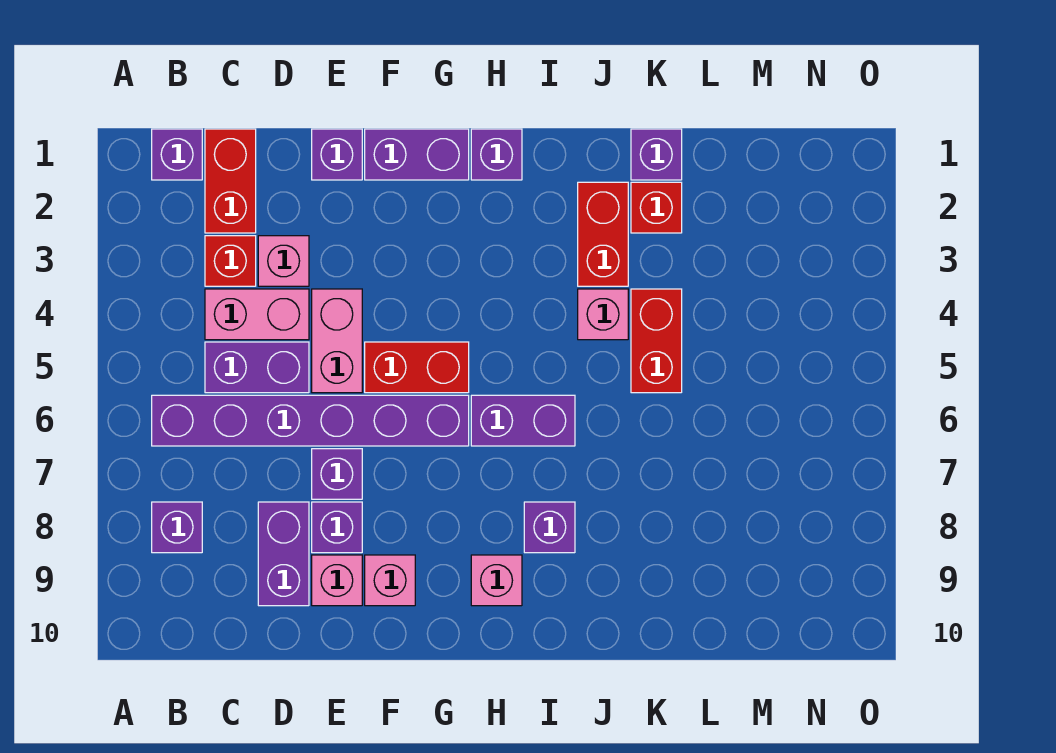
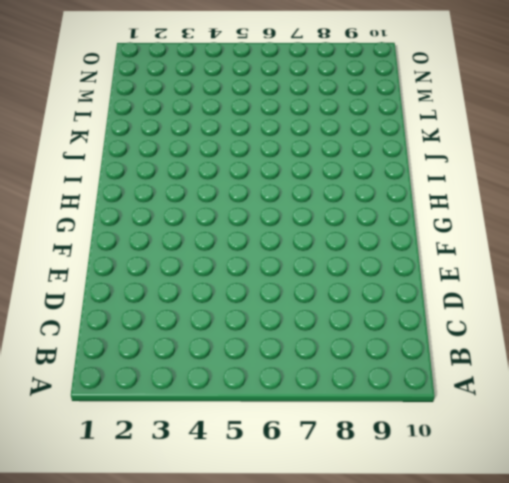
none -> purple brick B1 level 1
none -> purple brick B6:G6 level 1
none -> purple brick B8 level 1

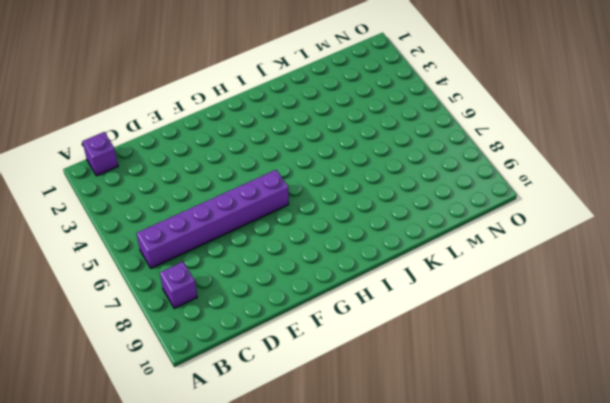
none -> red brick C1:C2 level 1
none -> red brick C3 level 1
none -> pink brick C4:D4 level 1

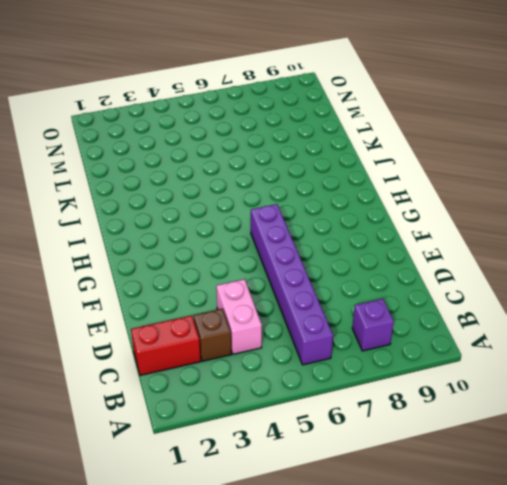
brown brick C3 level 1 -> red brick C3 level 1
none -> purple brick B1 level 1
none -> purple brick C5:D5 level 1
none -> pink brick D3 level 1

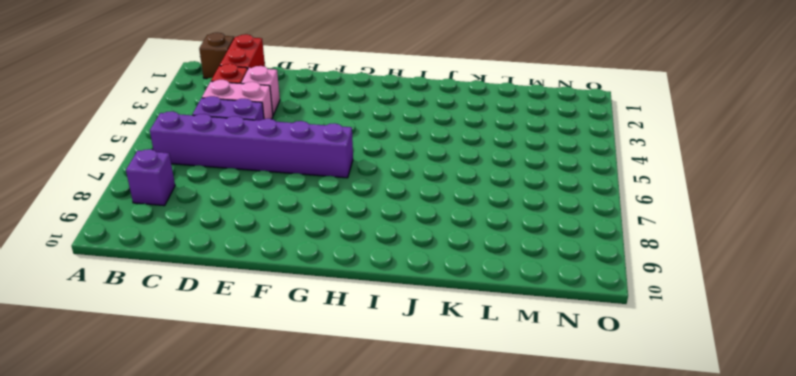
brown brick B1 level 1 -> purple brick B1 level 1
none -> purple brick D8:D9 level 1
none -> purple brick E1 level 1
none -> pink brick E4:E5 level 1

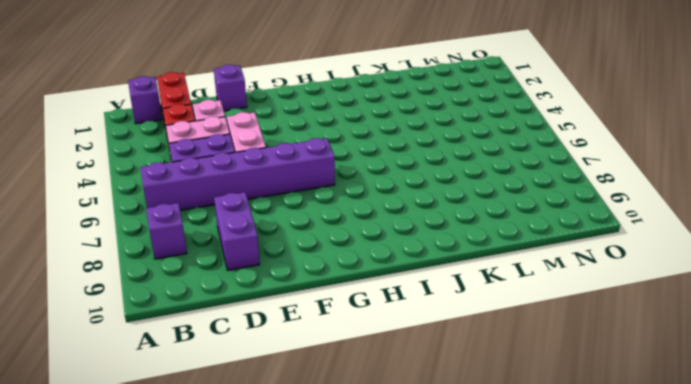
none -> purple brick E7 level 1
none -> purple brick E8 level 1
none -> pink brick E9 level 1

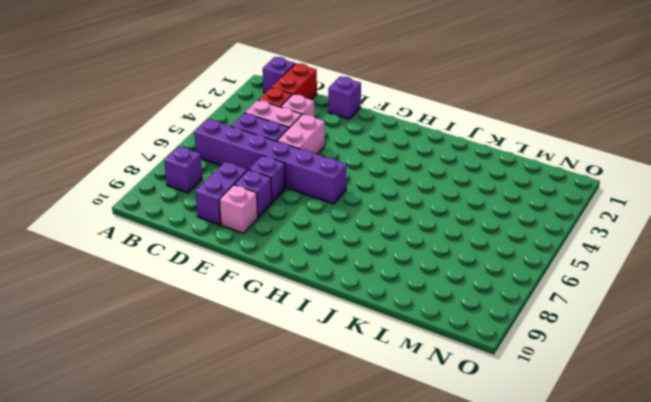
none -> purple brick F1:G1 level 1
none -> red brick F5:G5 level 1
none -> pink brick F9 level 1

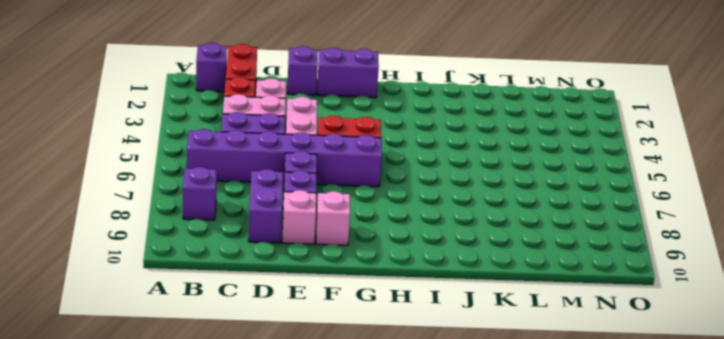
none -> purple brick H1 level 1
none -> purple brick H6:I6 level 1
none -> pink brick H9 level 1

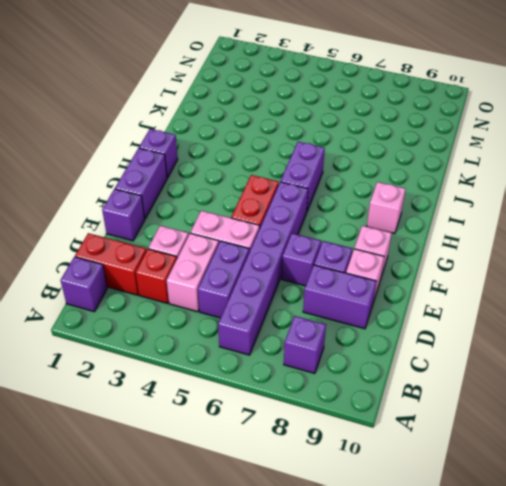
none -> purple brick I8 level 1
none -> red brick J2:J3 level 1
none -> pink brick J4 level 1

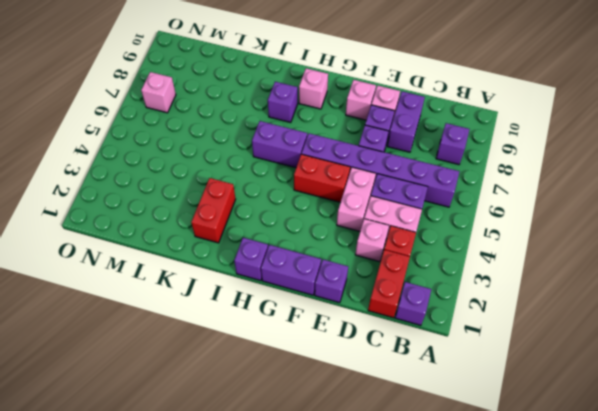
pink brick N7 level 1 -> pink brick J4 level 1
none -> purple brick K1 level 1
none -> red brick K2 level 1
none -> red brick K4:K5 level 1

